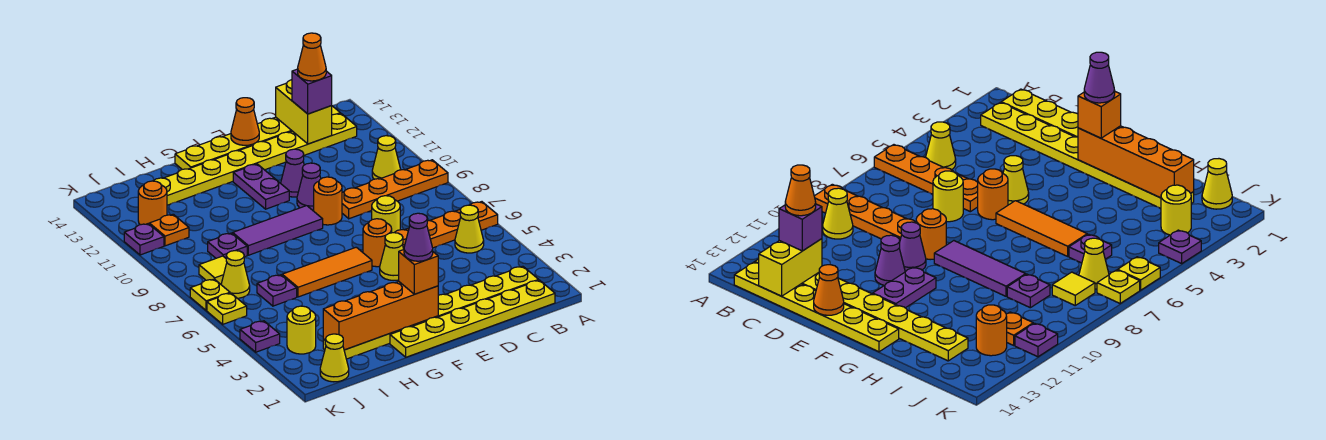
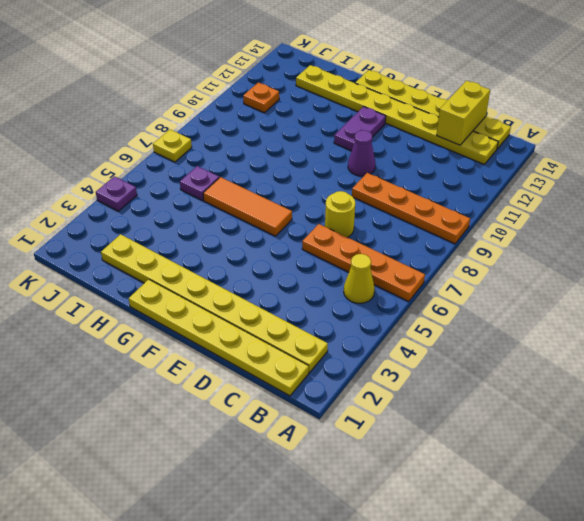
none -> yellow cone B10 level 1
none -> yellow cone E5 level 1
none -> orange round brick E6 level 1
none -> orange round brick E9 level 1

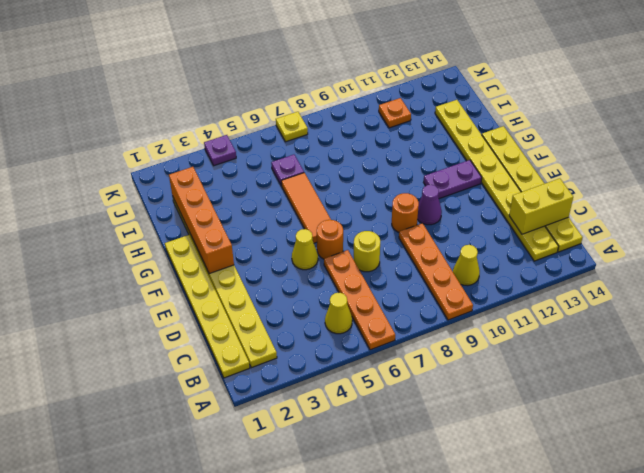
none -> purple cone E11 level 1
none -> purple tile F9:H9 level 1
none -> purple plate I9 level 1
none -> yellow cone J1 level 1

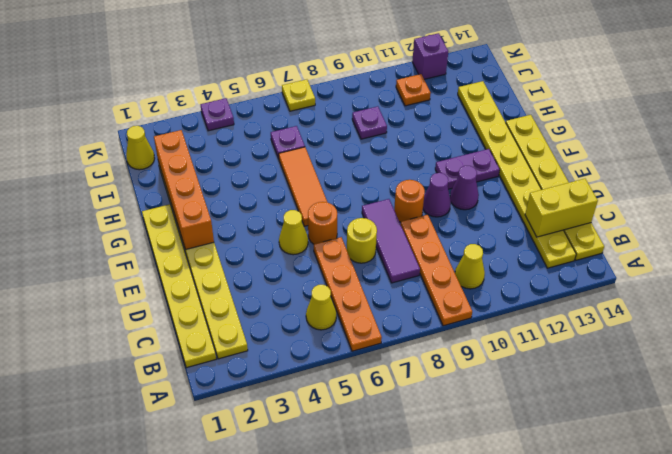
purple tile C8:E8 level 1 -> purple tile F9:H9 level 1
purple brick K12 level 1 -> purple brick C13 level 3
none -> yellow round brick J3 level 1
none -> yellow cone J7 level 1
none -> yellow tile J8 level 1
none -> orange round brick J12 level 1

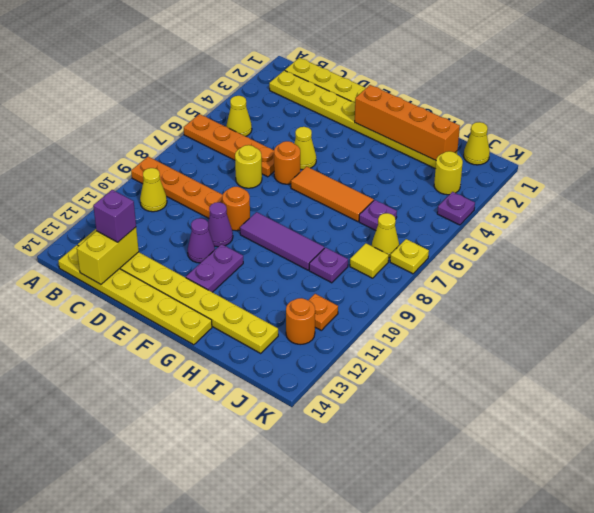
none -> yellow plate K6 level 1
none -> purple plate K11 level 1
none -> orange cone E14 level 2
none -> orange brick F2 level 3

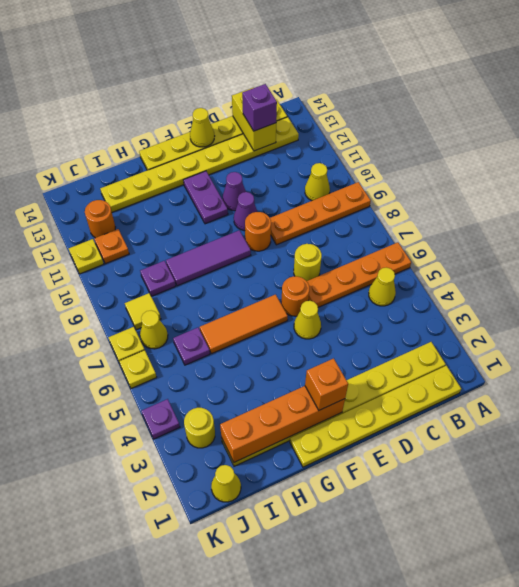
yellow cone E14 level 2 -> orange cone E14 level 2
yellow plate K11 level 1 -> purple plate K11 level 1
none -> orange cone C13 level 4
none -> purple cone F2 level 4

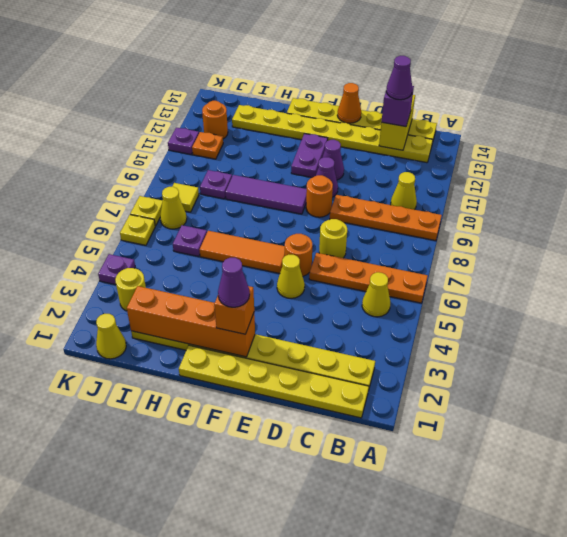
purple cone C13 level 4 -> orange cone C13 level 4

